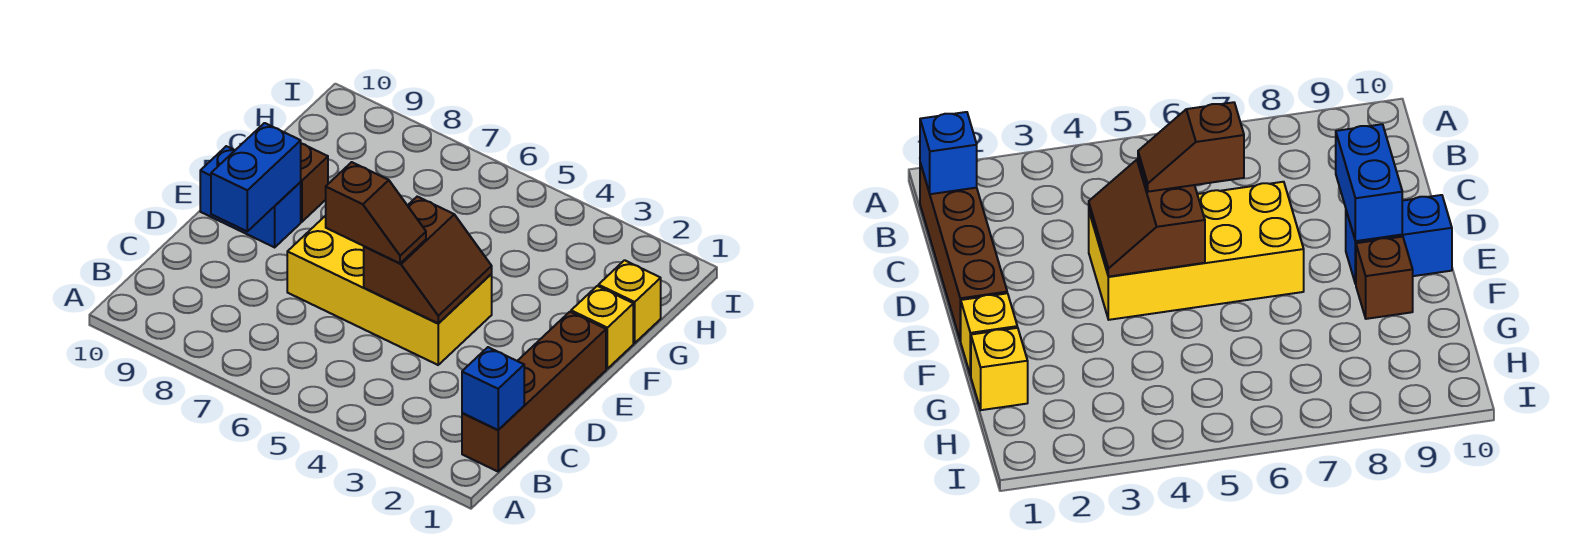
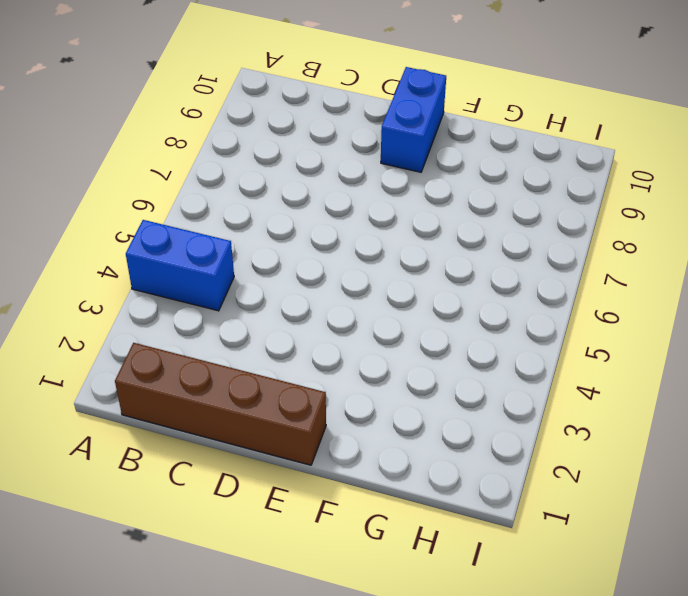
blue brick A4:B4 level 1 -> blue brick D9:E9 level 2
none -> yellow brick D4:E7 level 1
none -> yellow brick F1 level 1

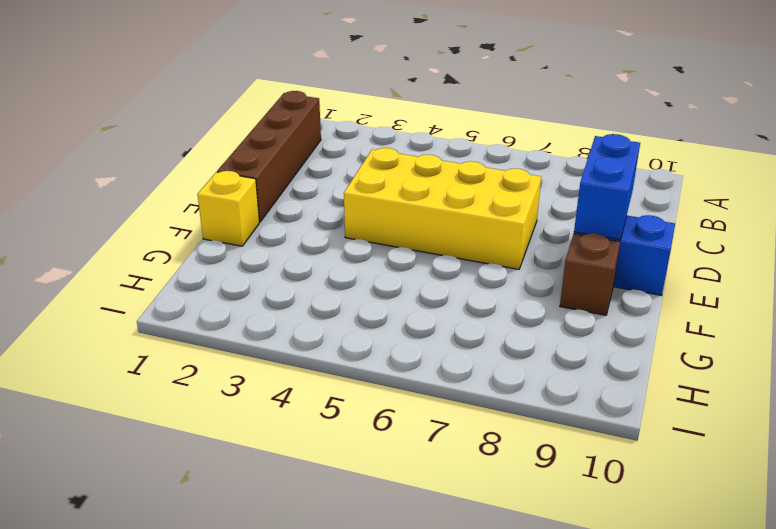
none -> yellow brick G1 level 1
none -> blue brick B1 level 2

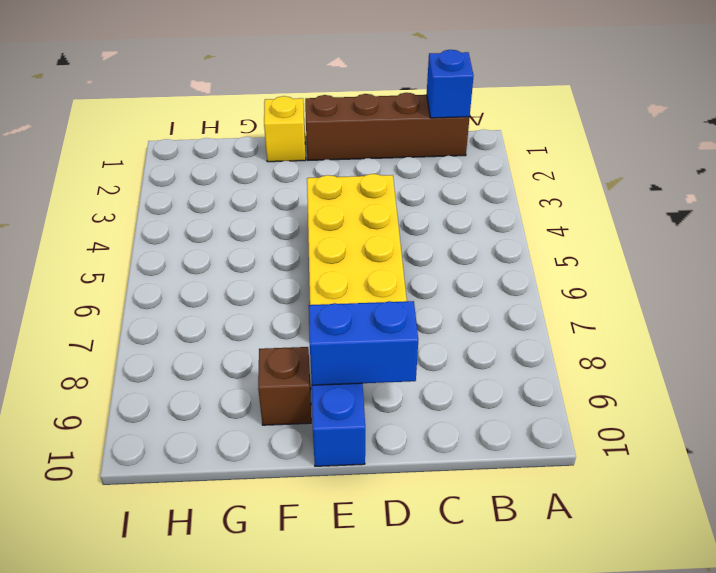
none -> yellow brick G1 level 1
none -> brown slope D4:E5 level 2 top 5

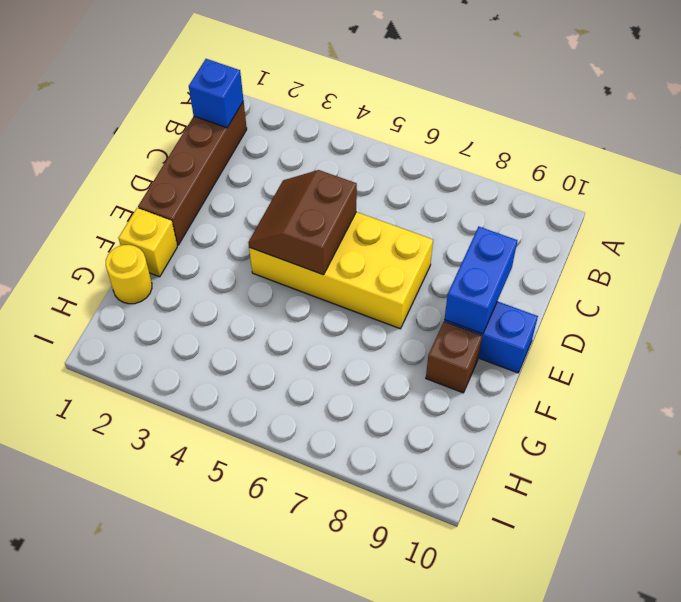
yellow round brick G1 level 1 -> yellow brick G1 level 1
none -> brown slope D5:D6 level 3 top 6

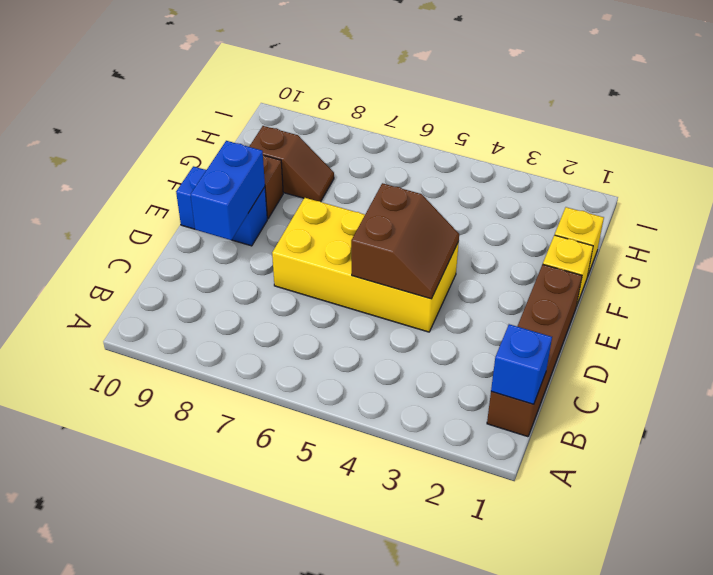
brown slope G8:G9 level 1 top 9 -> brown slope D5:D6 level 3 top 6

